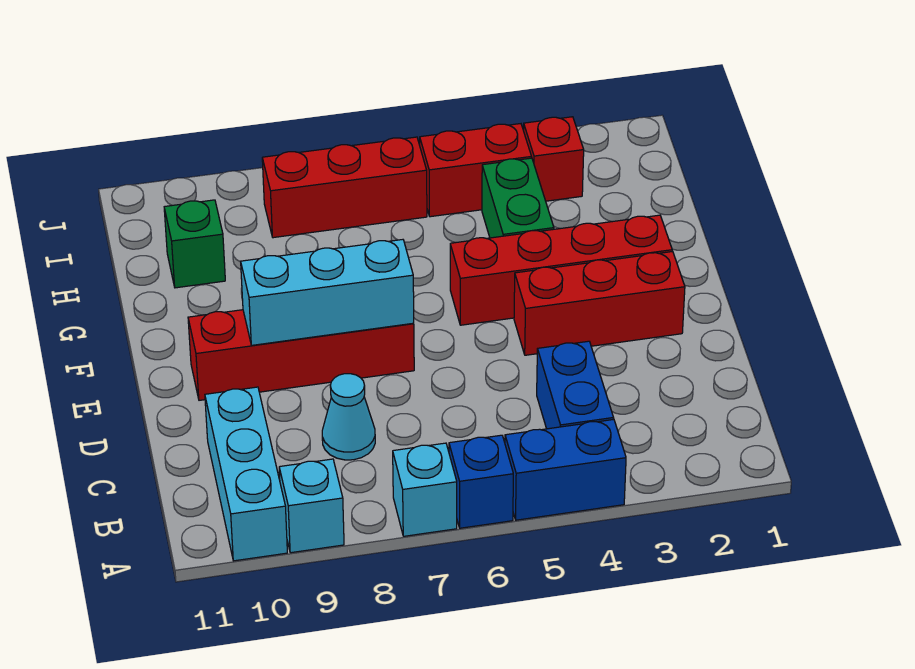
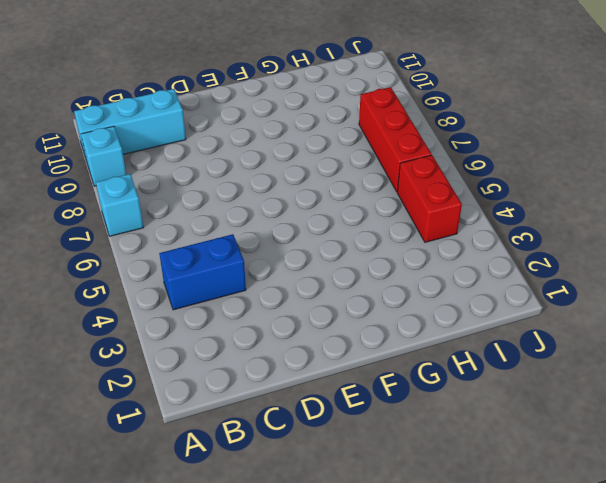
none -> blue brick A4:A5 level 1
none -> blue brick A6 level 1
none -> cyan cone C8 level 1

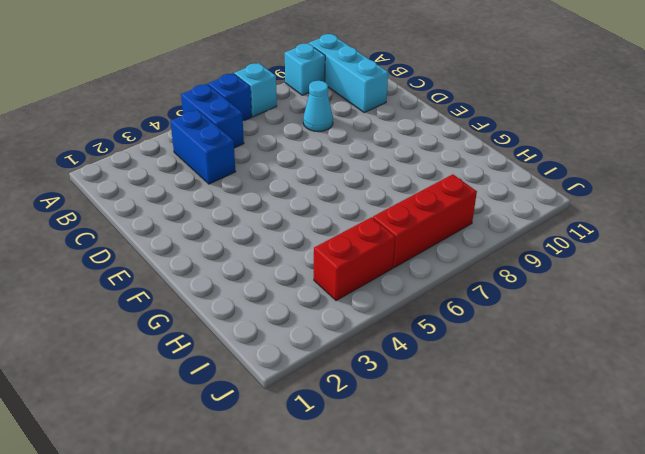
blue brick A5:B5 level 1 -> blue brick A4:A5 level 1
none -> red brick E2:E4 level 1
none -> red brick E7:E10 level 1
none -> red brick F2:F5 level 1

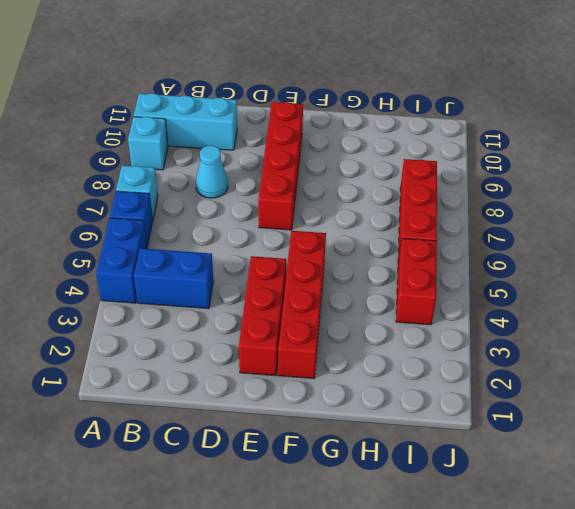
none -> green brick G4:H4 level 1
none -> green brick H10 level 1
none -> red brick I3 level 1

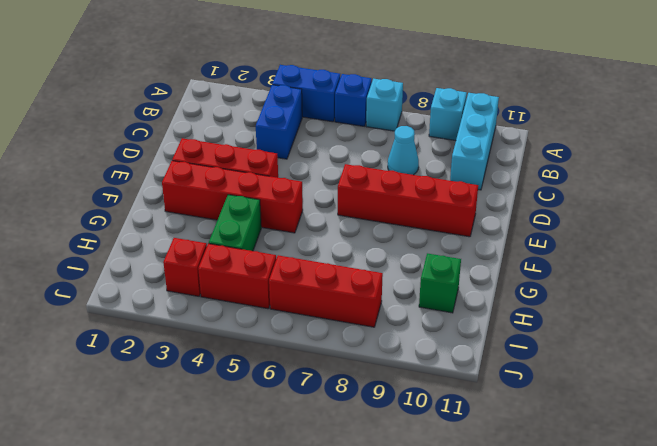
none -> cyan brick E7:E9 level 2

